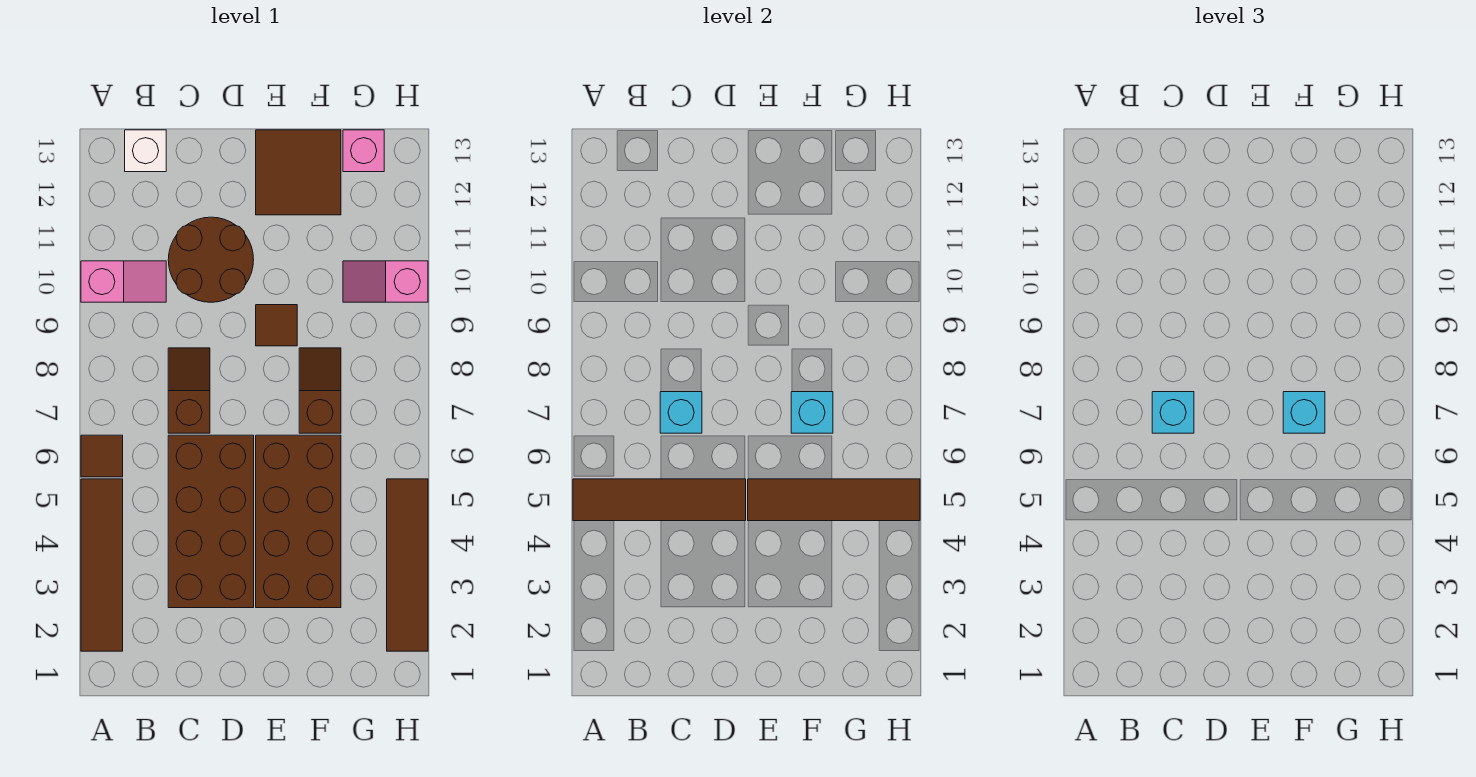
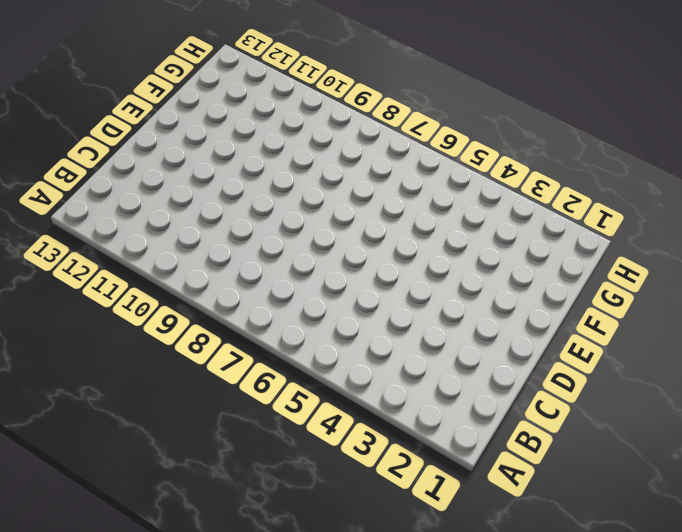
none -> brown tile A2:A5 level 1
none -> brown tile A6 level 1
none -> pink slope A10:B10 level 1 top A

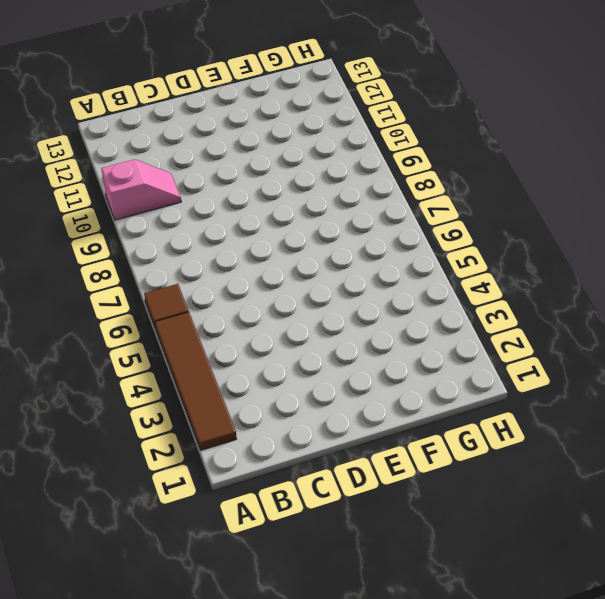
none -> white brick B13 level 1
none -> brown brick C3:D6 level 1
none -> brown slope C7:C8 level 1 top 7

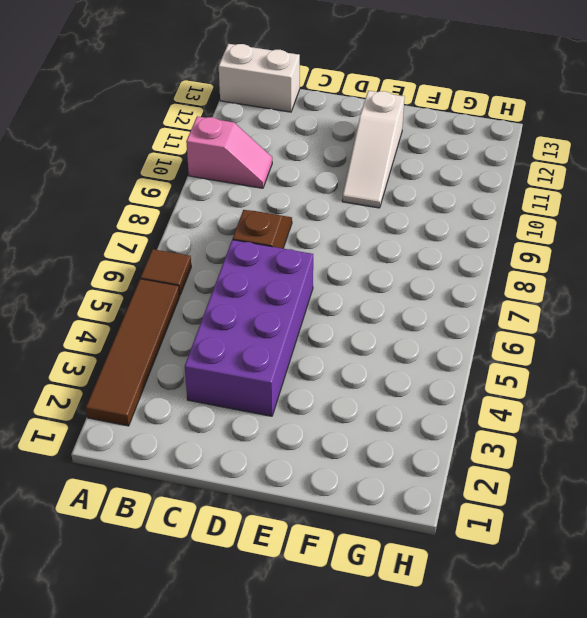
white brick A13:B13 level 1 -> white brick B13 level 1
purple brick C3:D6 level 1 -> brown brick C3:D6 level 1
white slope E10:E12 level 1 top 12 -> brown tile E12:F13 level 1
none -> brown round brick C10:D11 level 1
none -> brown brick E3:F6 level 1
none -> brown tile E9 level 1

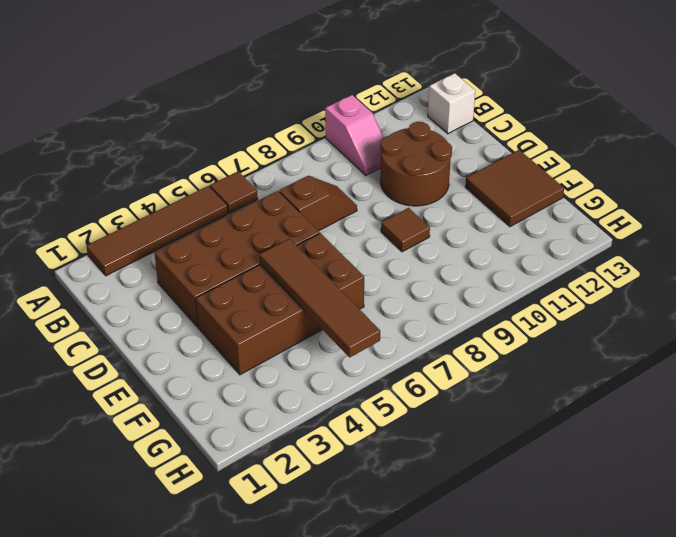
none -> brown slope F7:F8 level 1 top 7
none -> pink slope G10:H10 level 1 top H
none -> pink brick G13 level 1

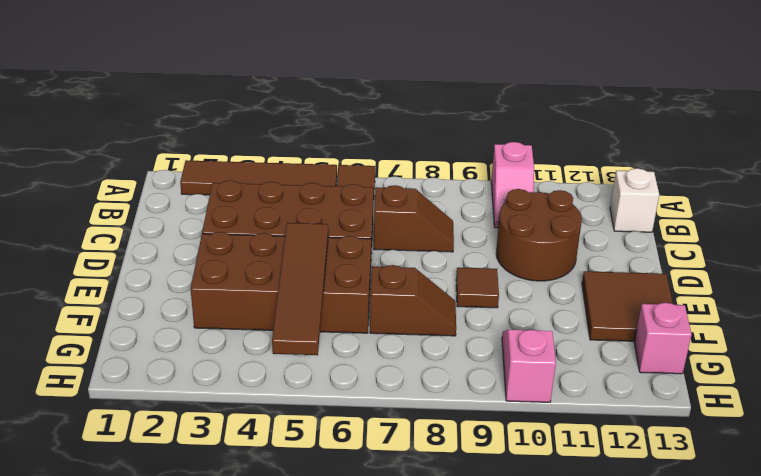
none -> brown tile H2:H5 level 1
none -> brown tile A5:D5 level 2
none -> cyan brick C7 level 2

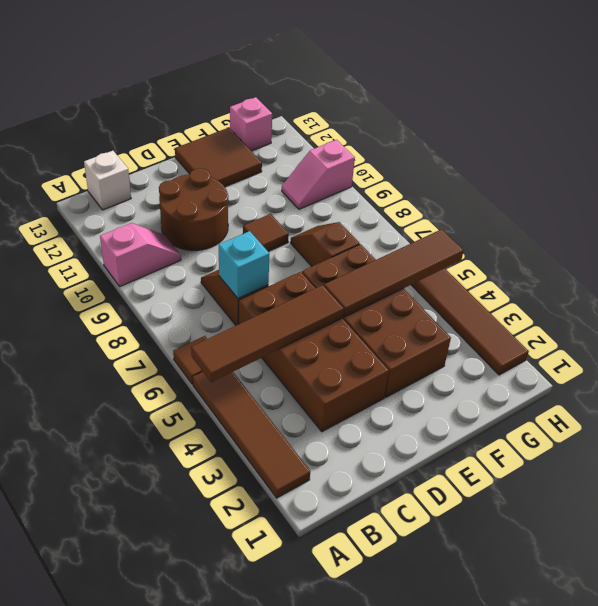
none -> cyan brick F7 level 2
none -> cyan brick C7 level 3
none -> cyan brick F7 level 3

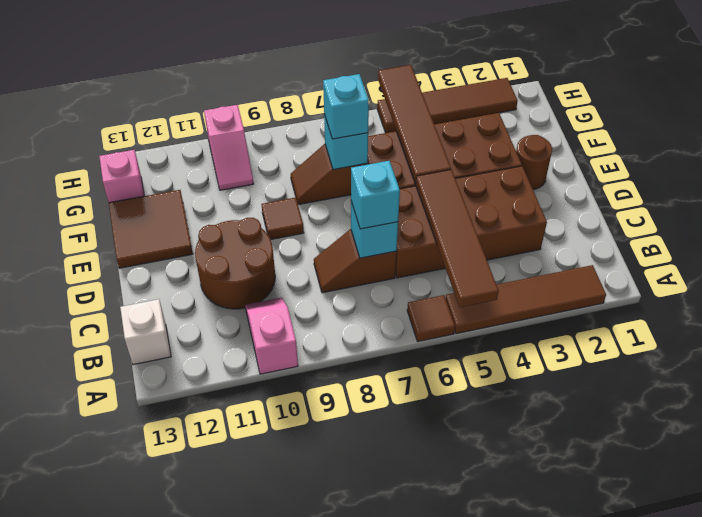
brown round brick E2 level 1 -> none

